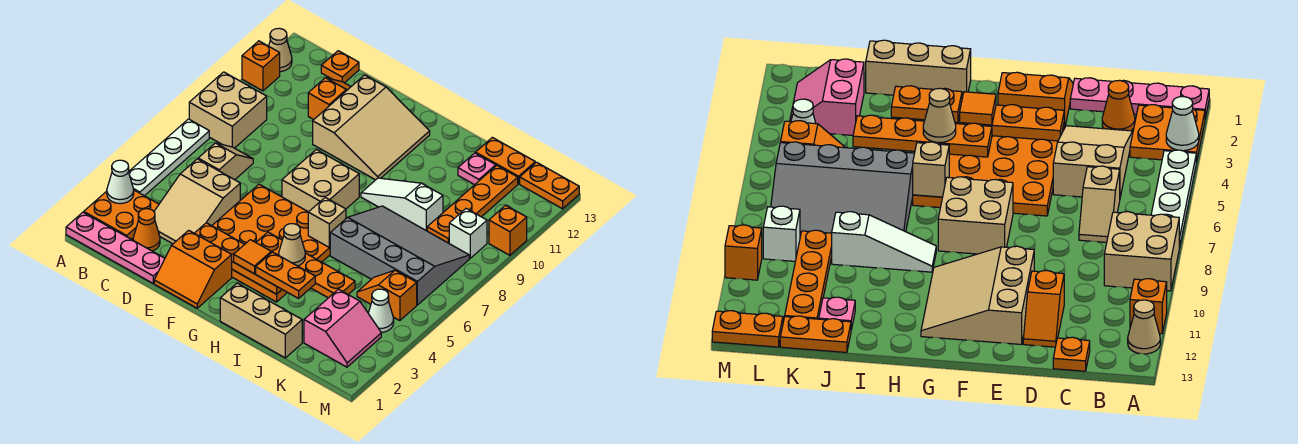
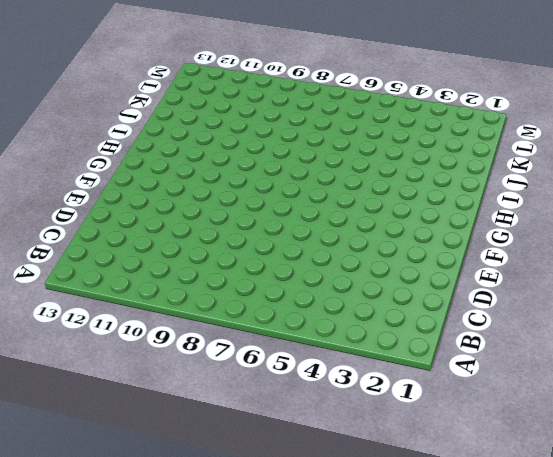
none -> pink plate A1:D1 level 1
none -> orange plate A2:B3 level 1
none -> white plate A4:A7 level 1
none -> tan brick A8:B9 level 1

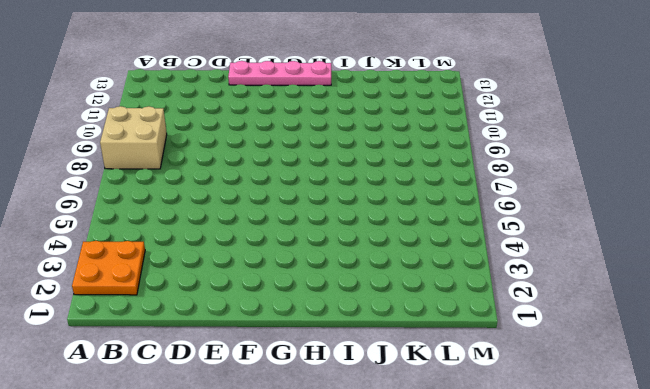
pink plate E13:H13 level 1 -> pink plate A1:D1 level 1
none -> white plate A4:A7 level 1
none -> orange brick A11 level 1
none -> tan cone A12 level 1
none -> orange cone C2 level 1

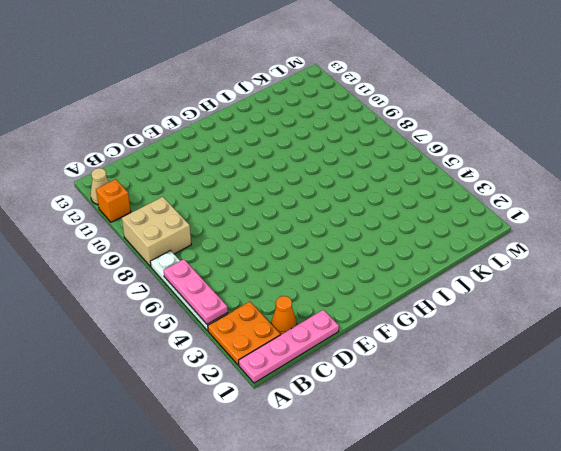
pink plate A4:A6 level 2 -> none
none -> tan slope C3:D5 level 1 top 5
none -> tan slope C6:C7 level 1 top 6
none -> orange plate C13 level 1
none -> orange slope D11:D12 level 1 top 11

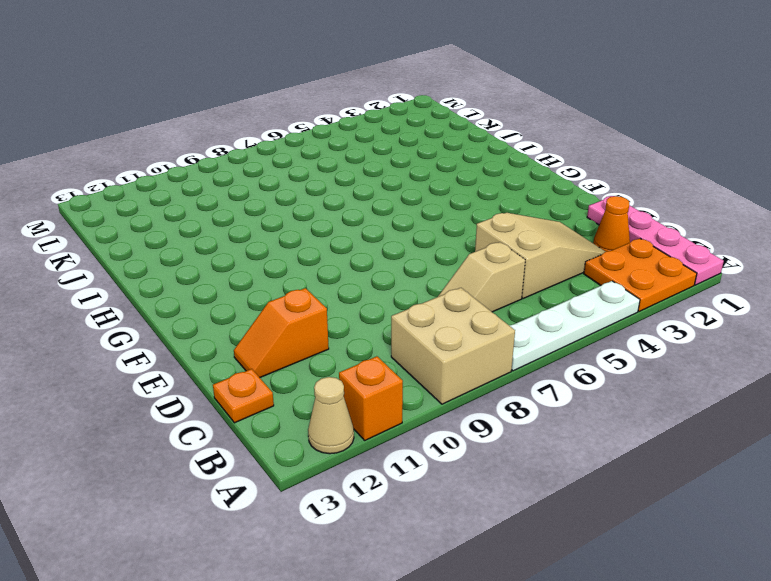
none -> orange slope E1:F2 level 1 top 2
none -> orange plate E3:H6 level 1
none -> tan slope E10:G12 level 1 top E
none -> tan brick F7:G8 level 1

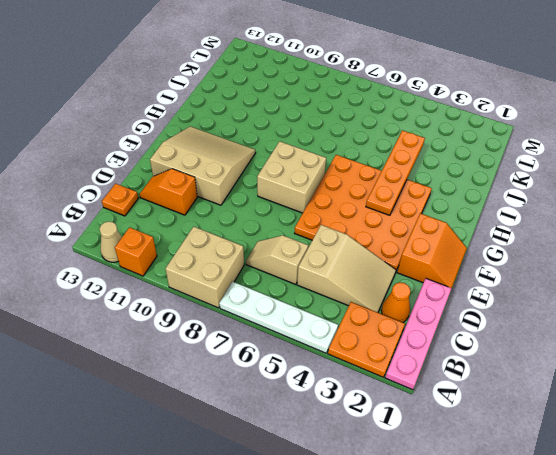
none -> tan brick H1:J1 level 1
none -> white slope H9:J9 level 1 top J
none -> grey slope I6:L8 level 1 top 6
none -> pink plate J12 level 1

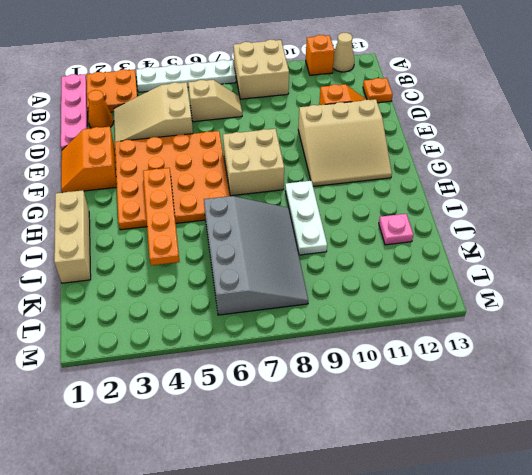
white plate H9:J9 level 1 -> white slope H9:J9 level 1 top J
none -> orange plate J13:K13 level 1
none -> pink slope K2:L3 level 1 top K
none -> orange slope K5:L5 level 1 top L
none -> orange plate K9:K12 level 1

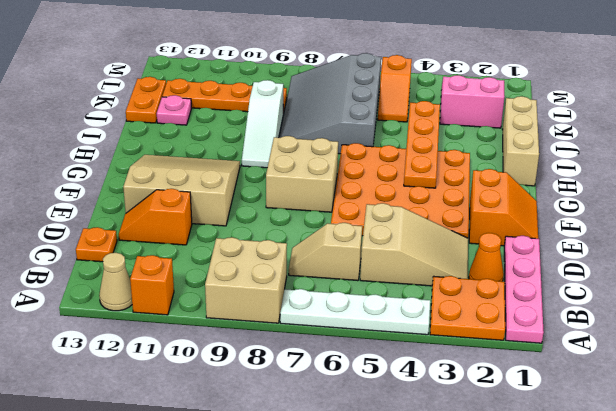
none -> white cone L4 level 1
none -> white brick L9 level 1
none -> orange plate L13:M13 level 1
none -> orange brick M10 level 1

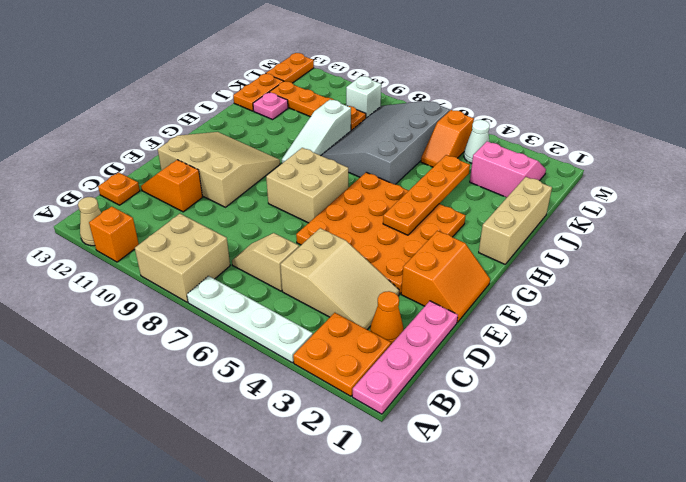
none -> orange brick M10 level 1
none -> white cone A3 level 2
none -> orange plate E3:H3 level 2
none -> tan brick H6 level 2

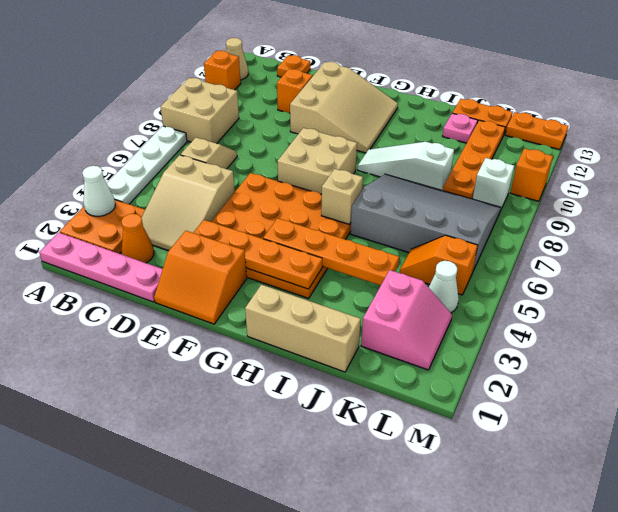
none -> orange tile G3 level 3
none -> orange plate H3:I3 level 3
none -> tan cone H4 level 3

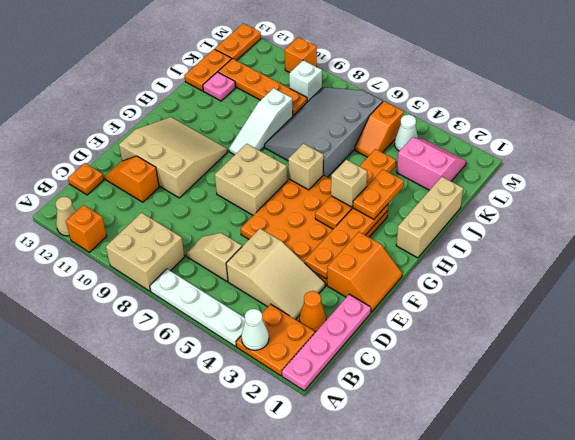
tan brick H4 level 3 -> tan cone H4 level 3
none -> orange tile G3 level 3

